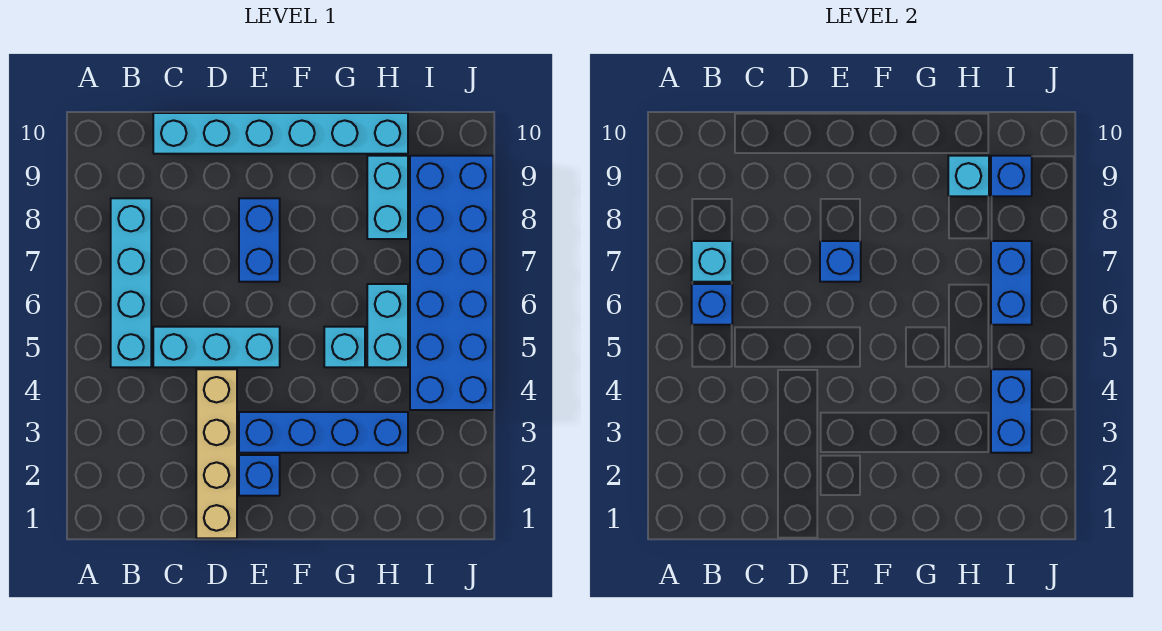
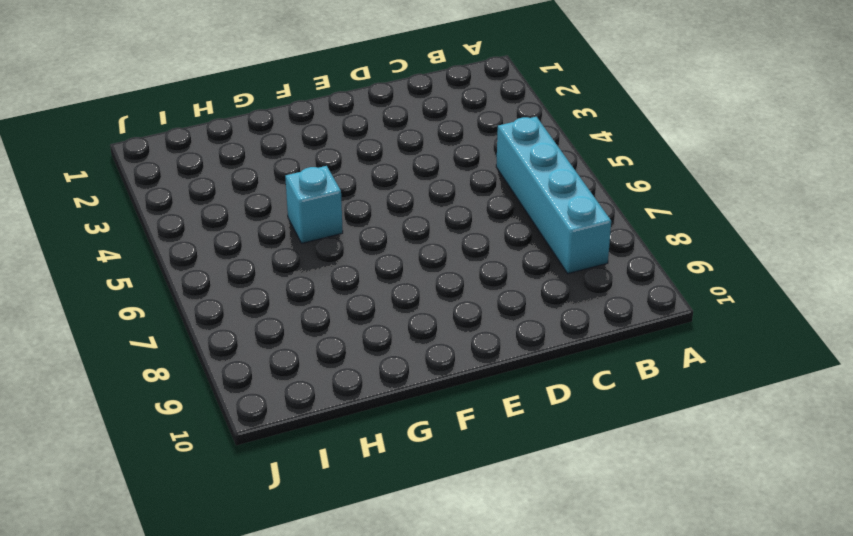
none -> cyan brick C5:E5 level 1
none -> cyan brick C10:H10 level 1
none -> tan brick D1:D4 level 1

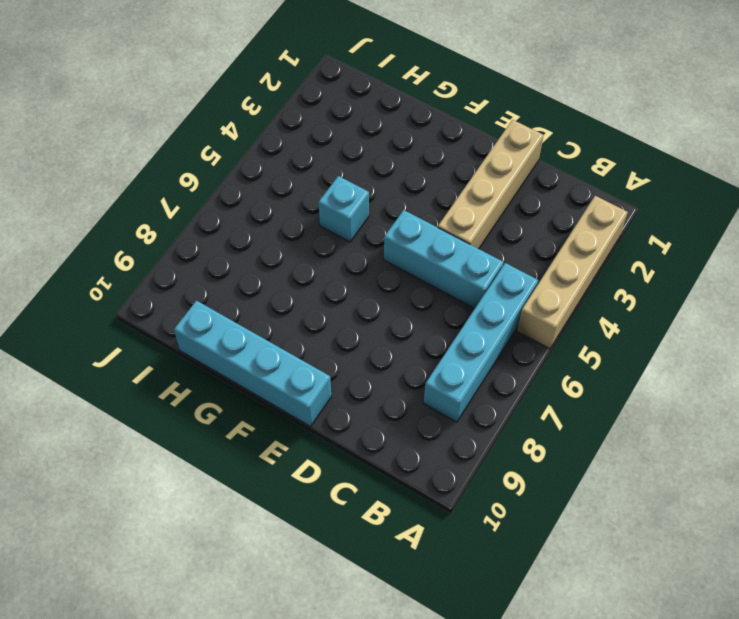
tan brick A2:A5 level 1 -> none
cyan brick E10:H10 level 1 -> cyan brick C10:H10 level 1
none -> blue brick E2 level 1
none -> blue brick E3:H3 level 1
none -> blue brick E7:E8 level 1

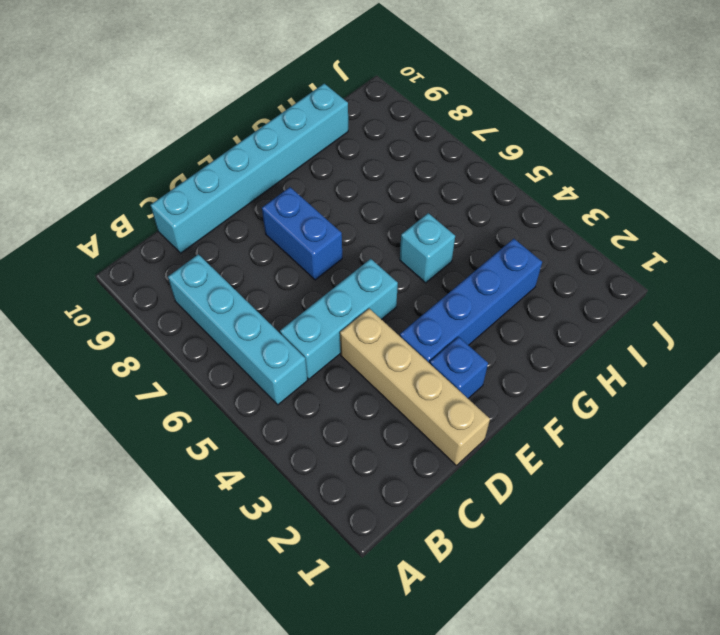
none -> cyan brick H5:H6 level 1
none -> cyan brick H8:H9 level 1
none -> blue brick I4:J9 level 1

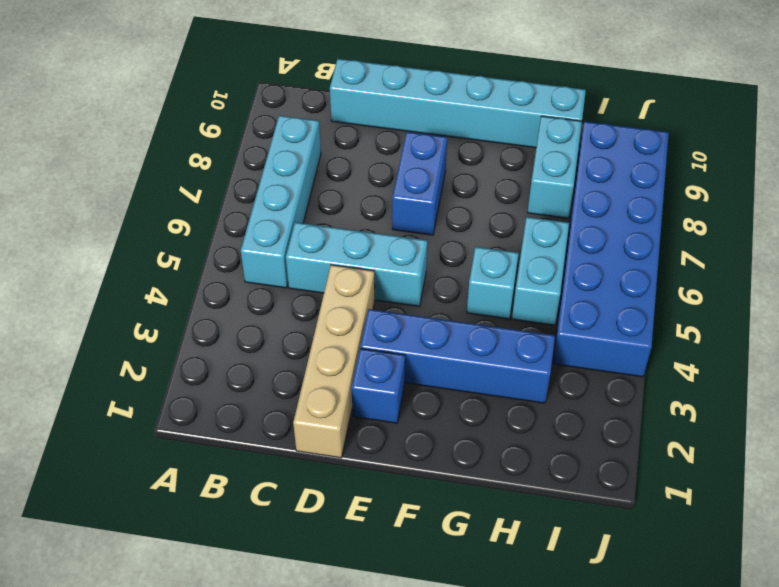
none -> blue brick B6 level 2
none -> cyan brick B7 level 2
none -> blue brick E7 level 2

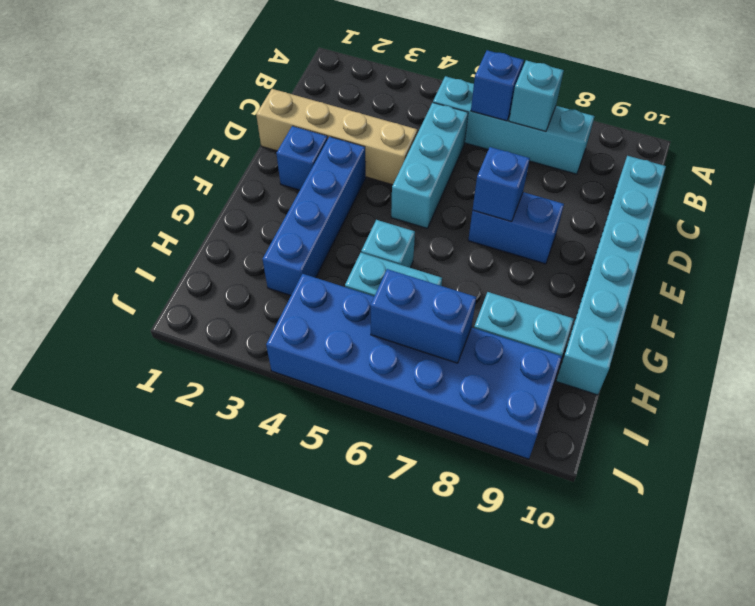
none -> cyan brick H9 level 2
none -> blue brick I3:I4 level 2
none -> blue brick I9 level 2

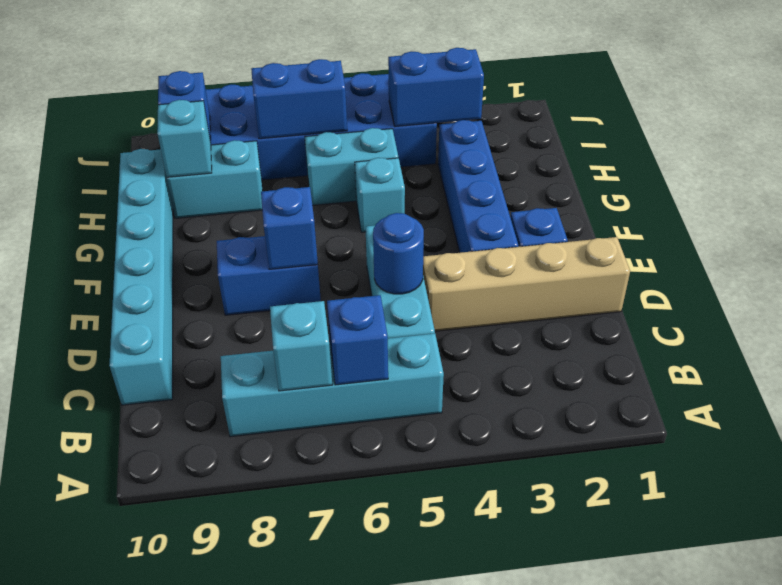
blue round brick D5 level 2 -> none

